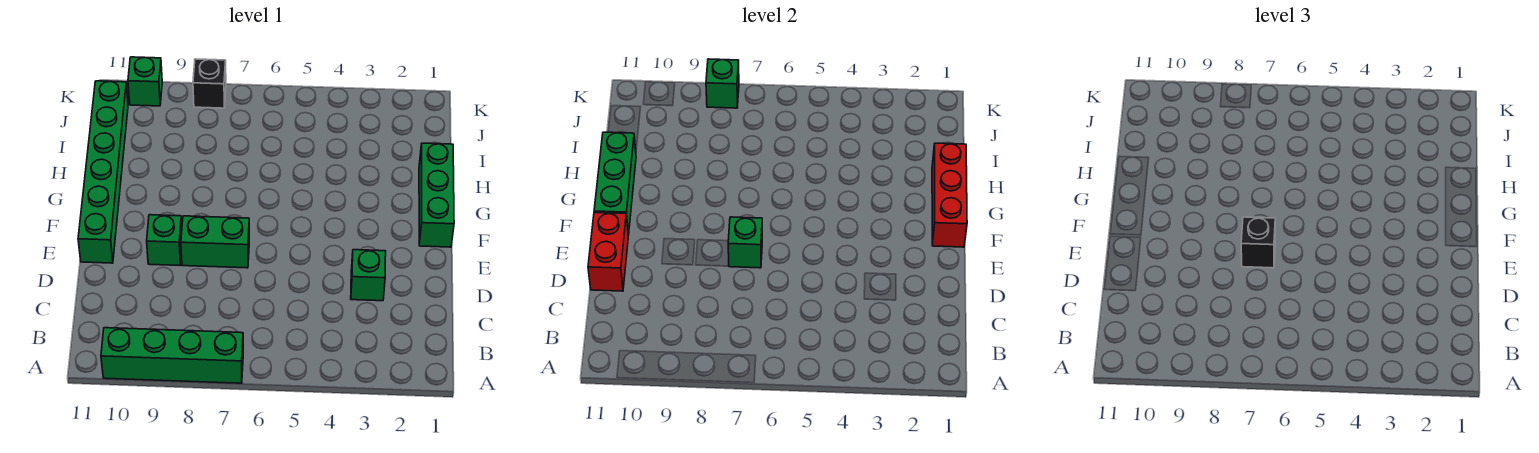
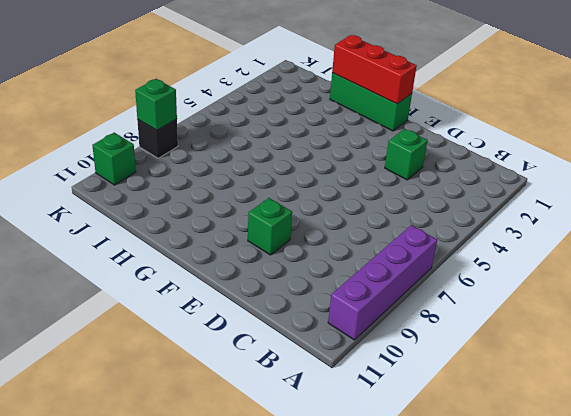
purple brick A7:A10 level 1 -> green brick A7:A10 level 1
none -> green brick E7:E8 level 1
none -> green brick E11:J11 level 1
none -> red brick D11:E11 level 2

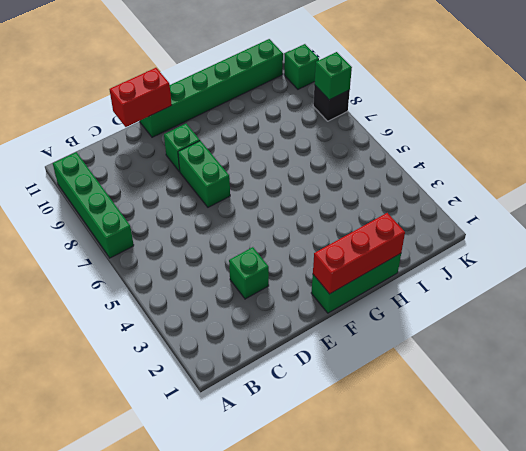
none -> green brick E7 level 2
none -> green brick F11:H11 level 2
none -> black brick E7 level 3

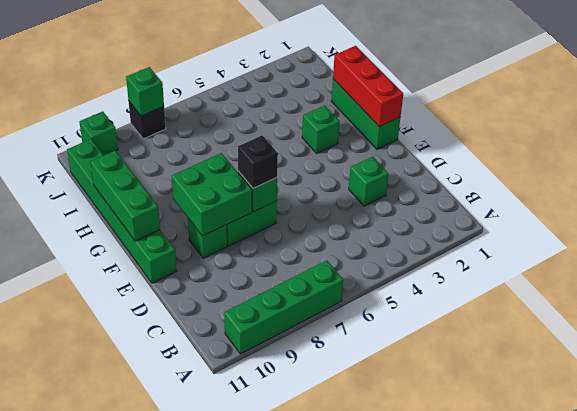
green brick E8:F9 level 2 -> none
green brick G3 level 1 -> none
none -> red brick D11:E11 level 2

